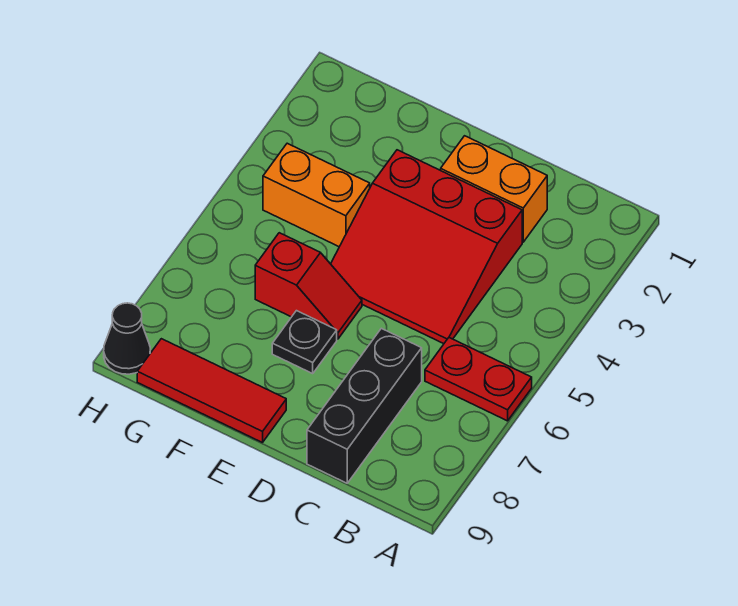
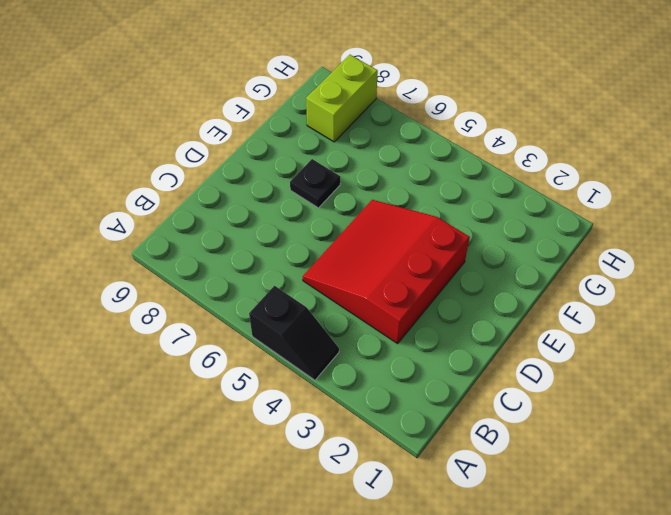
black slope A4:A5 level 1 top 5 -> none
lime brick G8:H8 level 1 -> none
none -> red plate A6:B6 level 1
none -> orange brick C2:D2 level 1

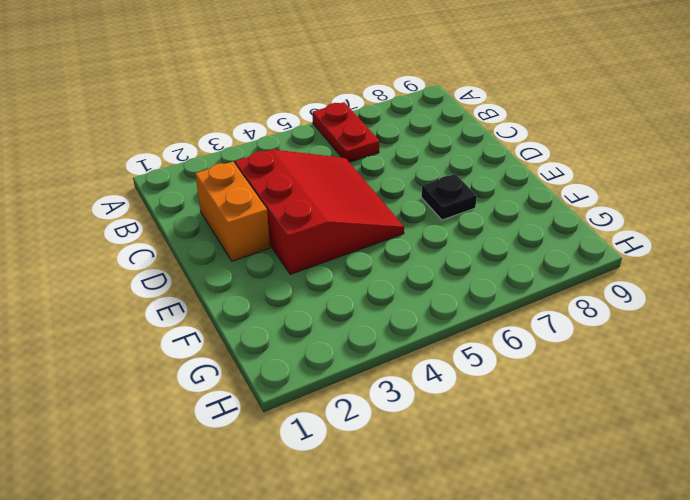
none -> black brick C7:C9 level 1
none -> red slope E6:F6 level 1 top F

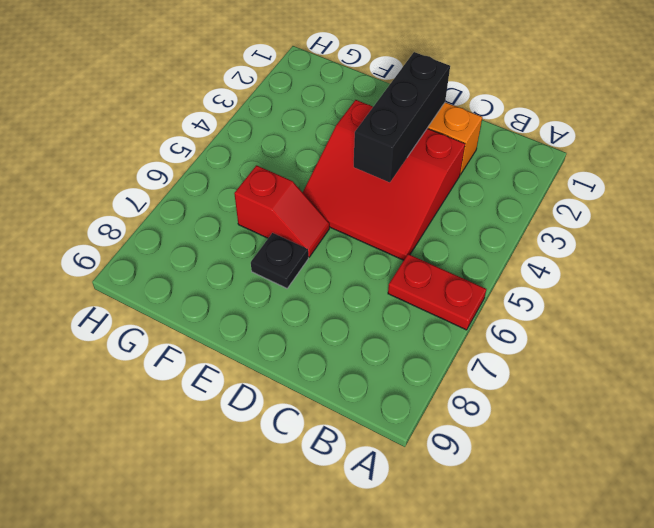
black brick D2:D4 level 2 -> black brick C7:C9 level 1
none -> red tile E9:G9 level 1
none -> orange brick F4:G4 level 1

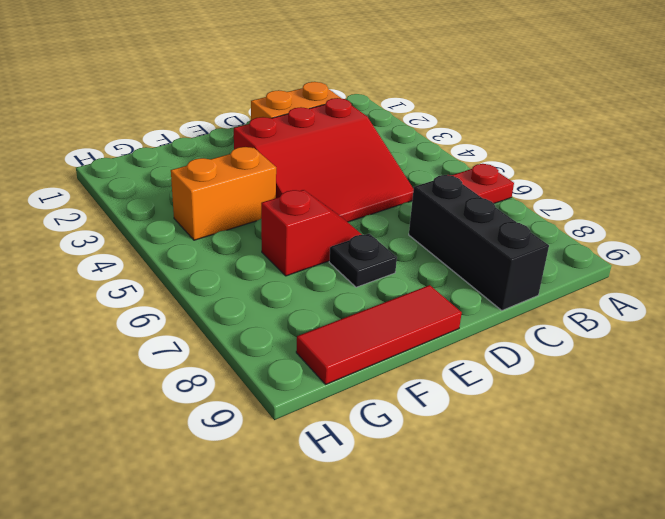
none -> black cone H9 level 1

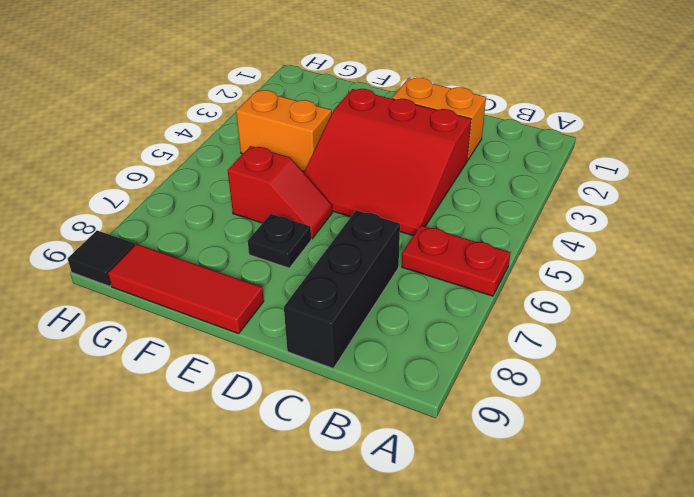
black tile H9 level 1 -> black cone H9 level 1

